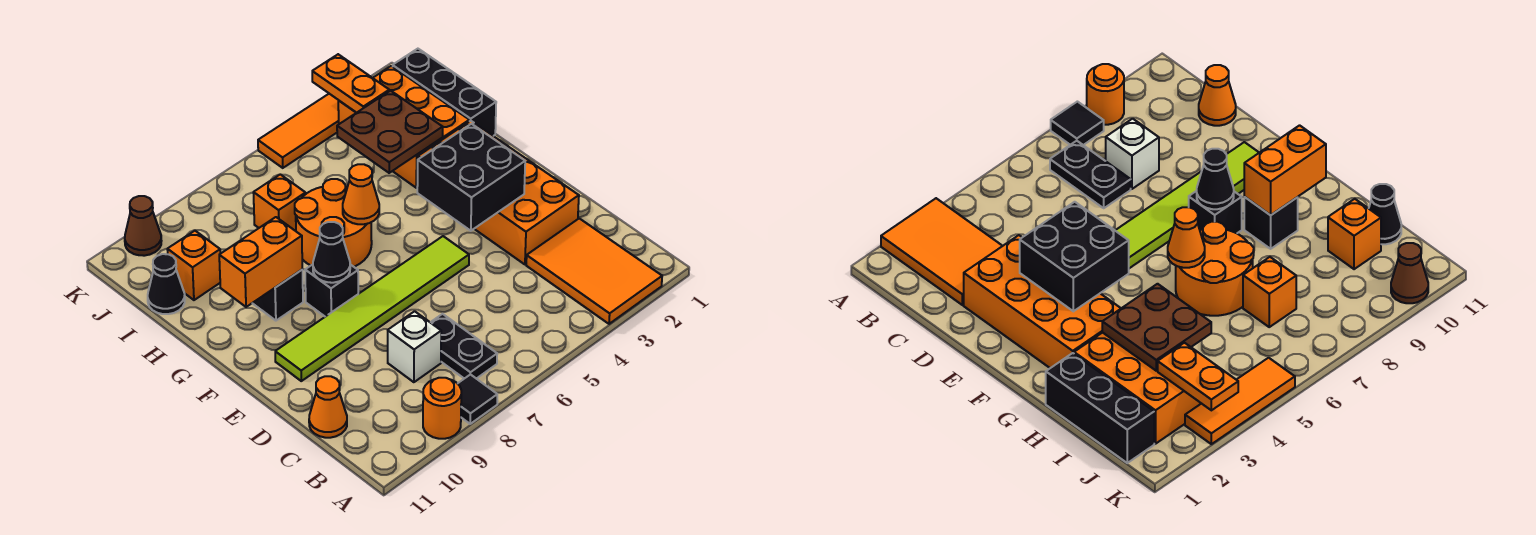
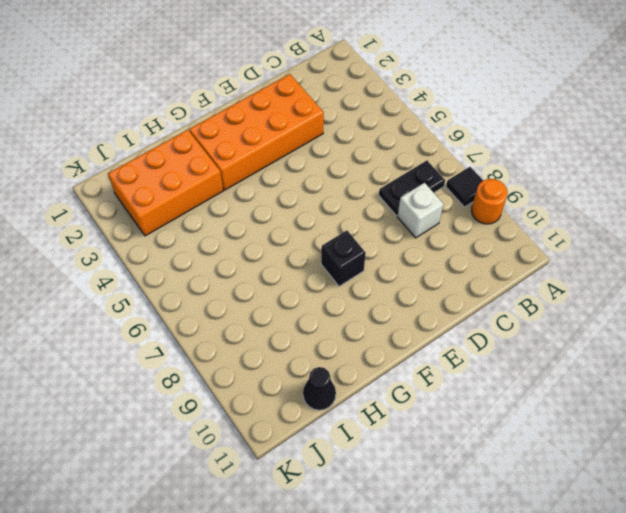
none -> orange tile A2:C3 level 1
none -> orange cone C11 level 1
none -> lime tile E5:E10 level 1

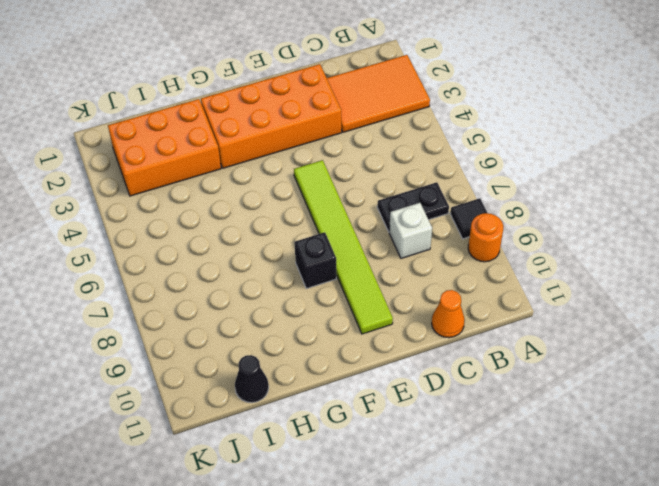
none -> orange round brick G6:H7 level 1
none -> black brick G9 level 1
none -> black brick H1:J1 level 1

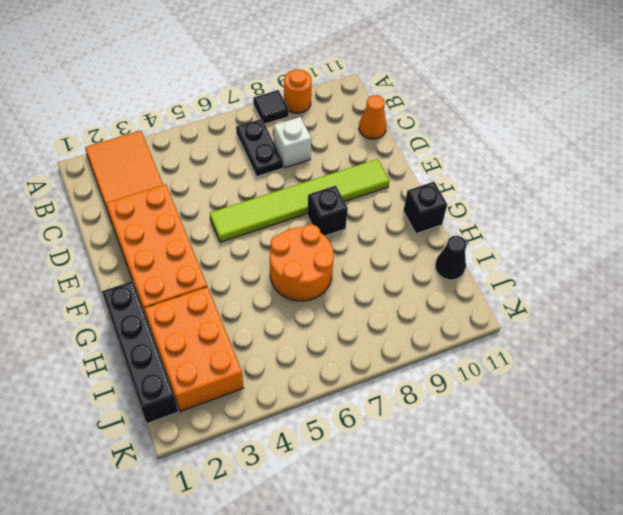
black brick G1:J1 level 1 -> black brick H1:J1 level 1
black brick G11 level 1 -> black brick G9 level 1
none -> orange brick I7 level 1
none -> orange brick I10 level 1
none -> orange tile K3:K5 level 1

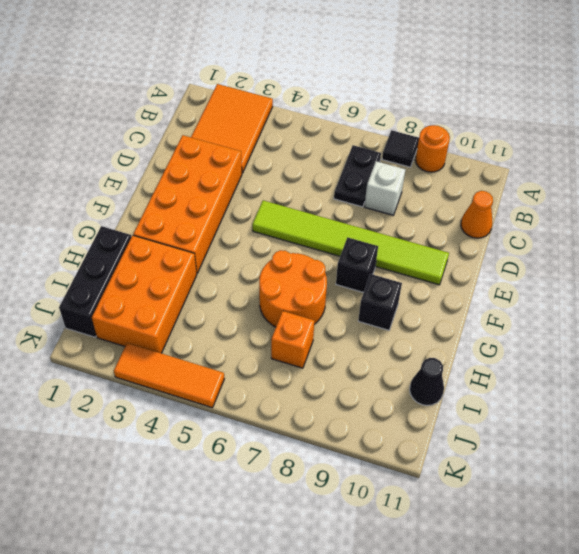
none -> orange brick I10 level 1
none -> brown cone K10 level 1
none -> black brick E3:F4 level 2

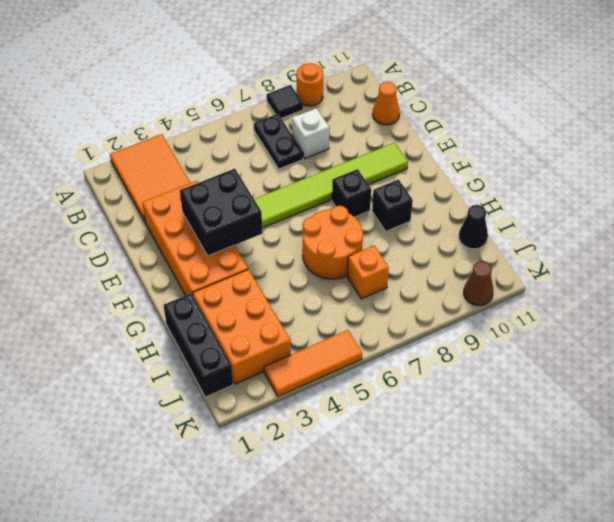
none -> orange brick I10 level 1
none -> black cone F8 level 2
none -> orange cone G6 level 2

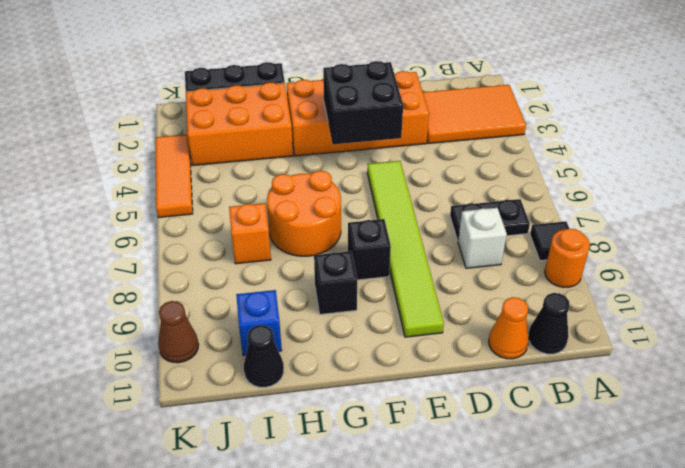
black cone B11 level 1 -> black cone F8 level 2
blue brick I10 level 1 -> orange brick I10 level 1
none -> orange cone G6 level 2
none -> orange brick G9:G10 level 2
none -> brown plate H3:I4 level 2

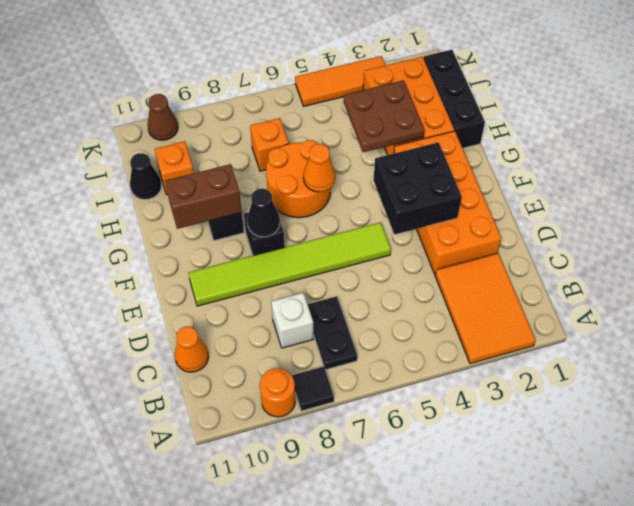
brown brick G9:G10 level 2 -> orange brick G9:G10 level 2
none -> orange plate J3:K3 level 2

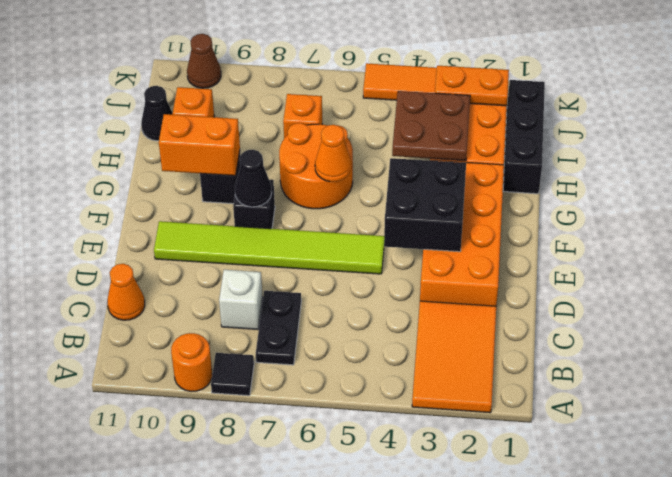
orange plate J2:J3 level 2 -> orange plate J3:K3 level 2

